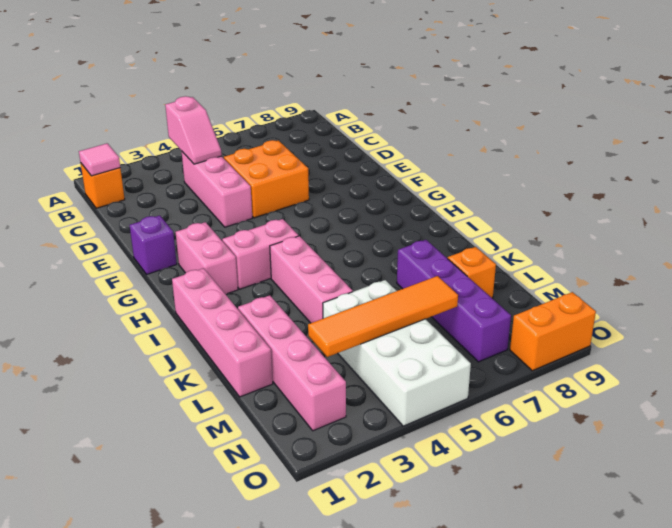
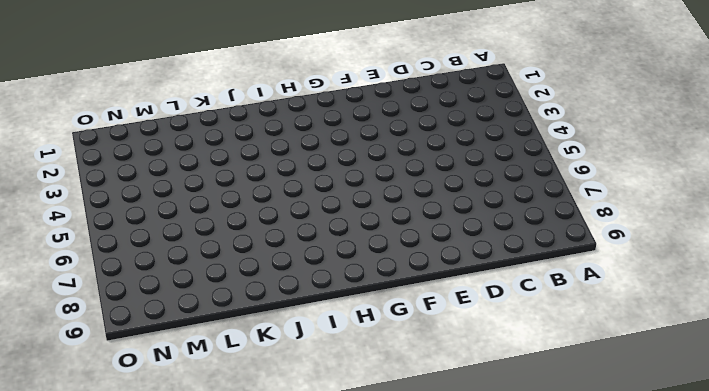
none -> orange brick B1 level 1
none -> pink brick C4:E4 level 1
none -> orange brick D5:E6 level 1

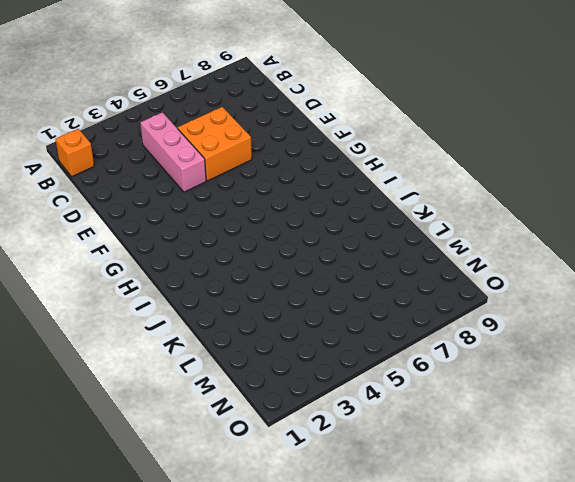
none -> purple brick F1 level 1
none -> pink brick G2:H2 level 1
none -> pink brick H3:H4 level 1

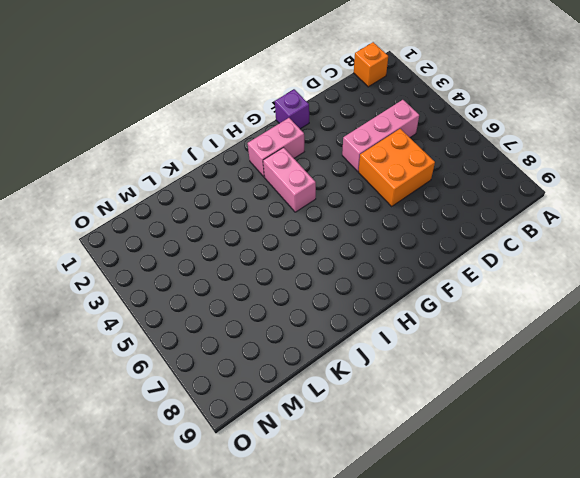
none -> pink brick I1:L1 level 1
none -> pink brick I4:K4 level 1
none -> pink brick K2:N2 level 1

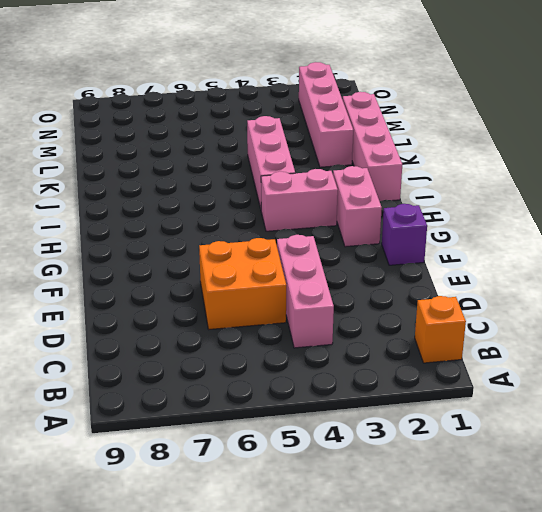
none -> purple brick K7:N7 level 1
none -> white brick L4:O5 level 1
none -> orange brick L8 level 1

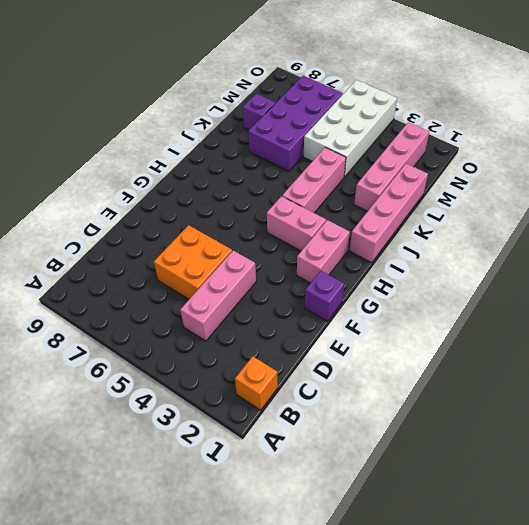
purple brick K6:N7 level 1 -> purple brick K7:N7 level 1
purple brick L8 level 1 -> orange brick L8 level 1
none -> orange brick O8:O9 level 1
none -> pink tile B1 level 2
none -> pink slope B4:C4 level 2 top B

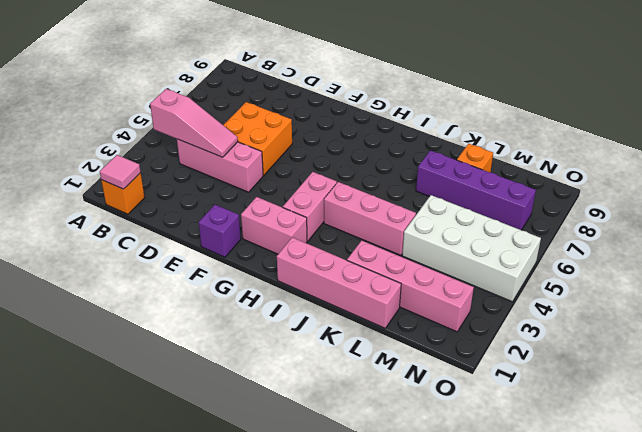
pink slope B4:D4 level 2 top B -> pink slope B4:C4 level 2 top B
none -> orange brick O8:O9 level 1
none -> orange tile M3:M6 level 2

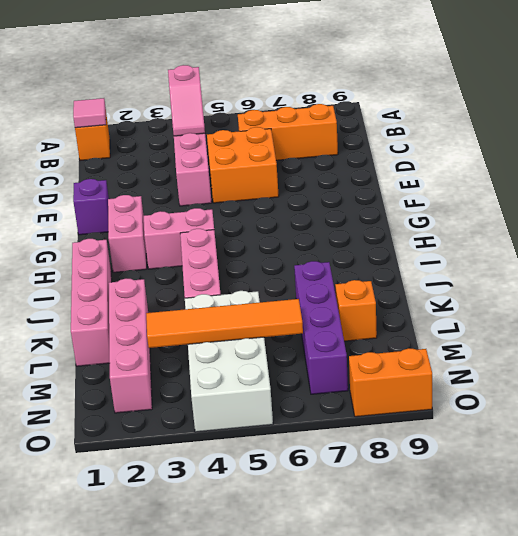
orange brick C6:C8 level 1 -> none

